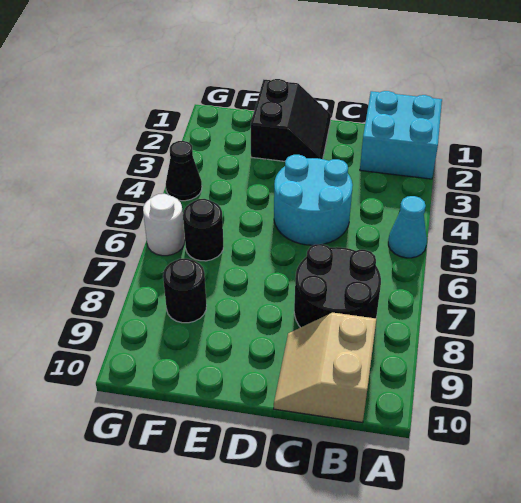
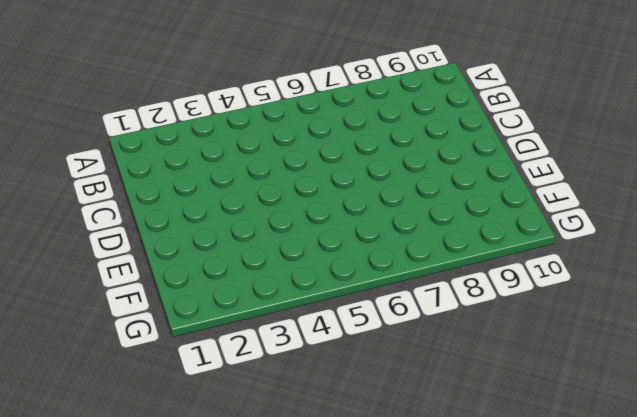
none -> cyan brick A1:B2 level 1
none -> cyan cone A5 level 1

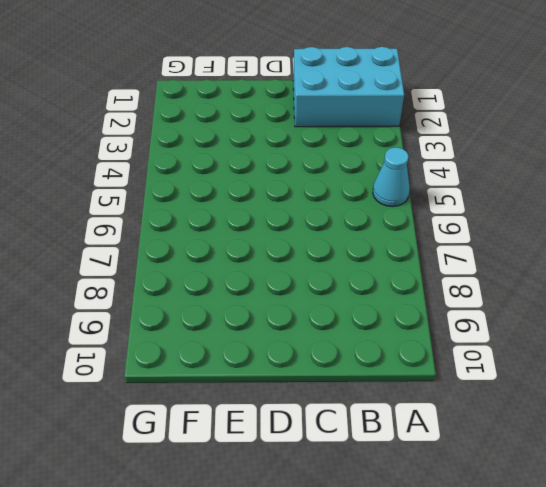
cyan brick A1:C2 level 1 -> cyan brick A1:B2 level 1
none -> black round brick B7:C8 level 1
none -> tan slope B9:C10 level 1 top B

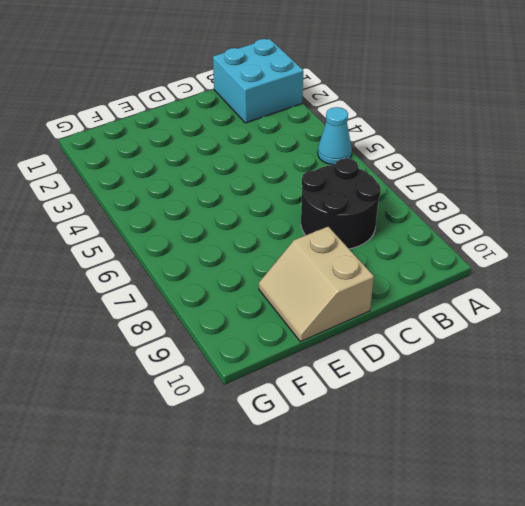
tan slope D9:E10 level 1 top D -> tan slope B9:C10 level 1 top B
none -> cyan round brick C4:D5 level 1
none -> black slope D1:E2 level 1 top E

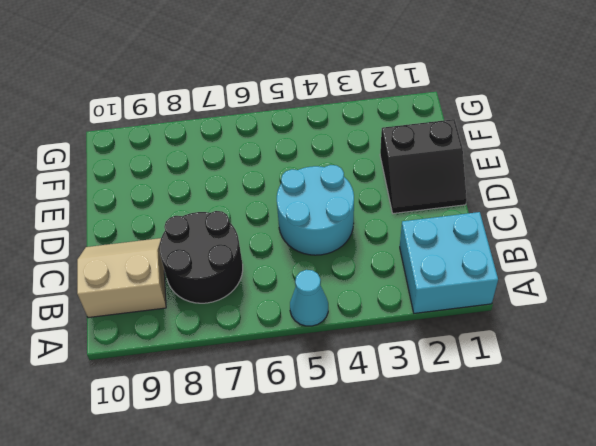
none -> black round brick F6 level 1
none -> black round brick F8 level 1

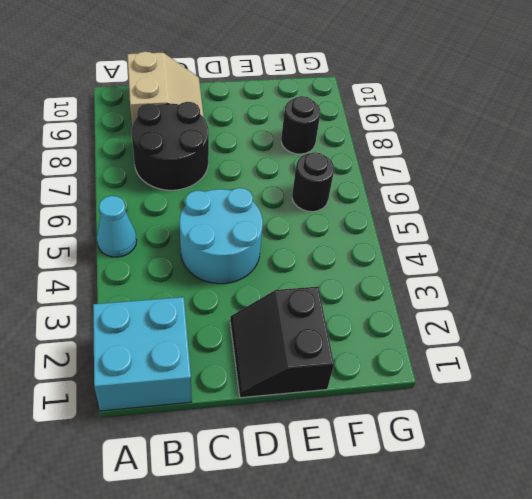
none -> black cone G4 level 1
none -> white round brick G6 level 1

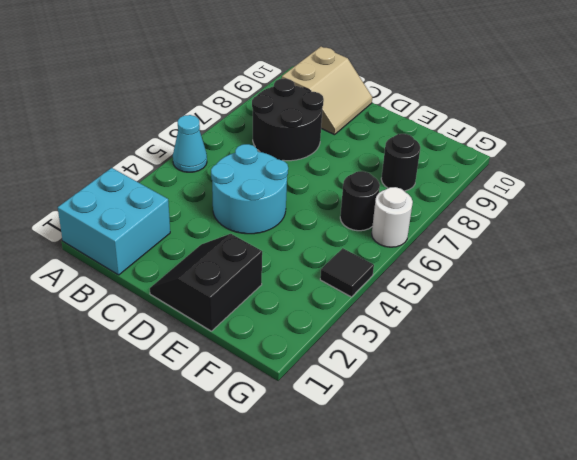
black tile G4 level 1 -> black cone G4 level 1

